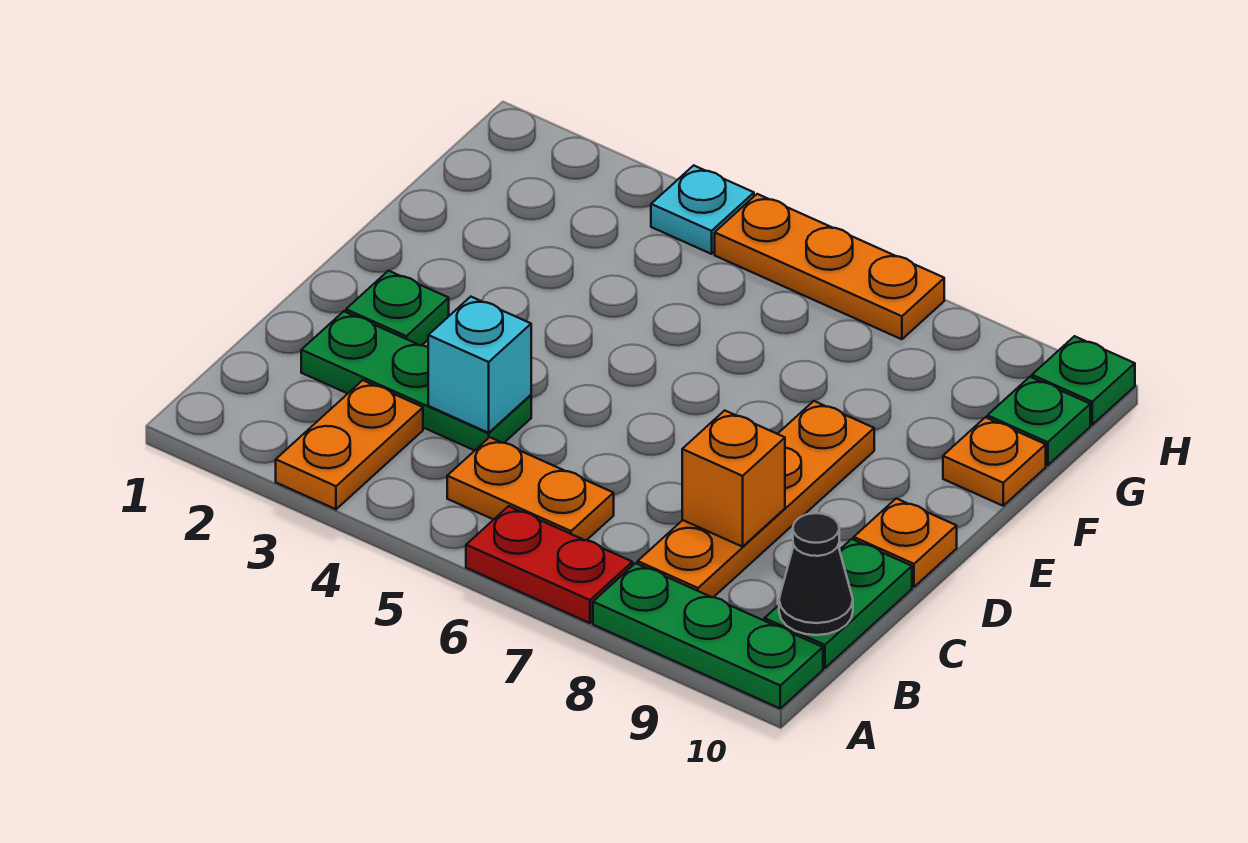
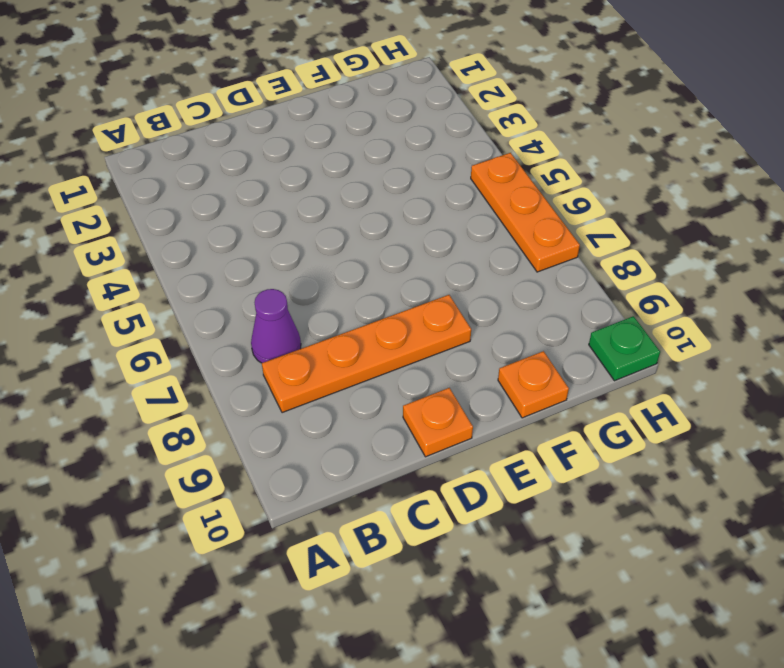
purple cone B7 level 1 -> none
none -> orange plate A3:B3 level 1
none -> red plate A6:A7 level 1
none -> green plate A8:A10 level 1

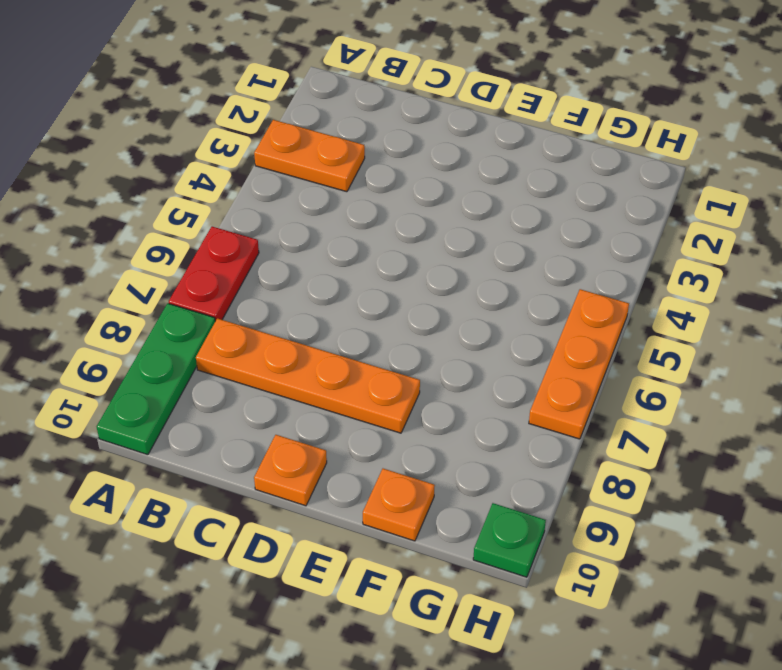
none -> orange plate B5:B6 level 1
none -> green plate B10:C10 level 1
none -> green plate C2:C4 level 1

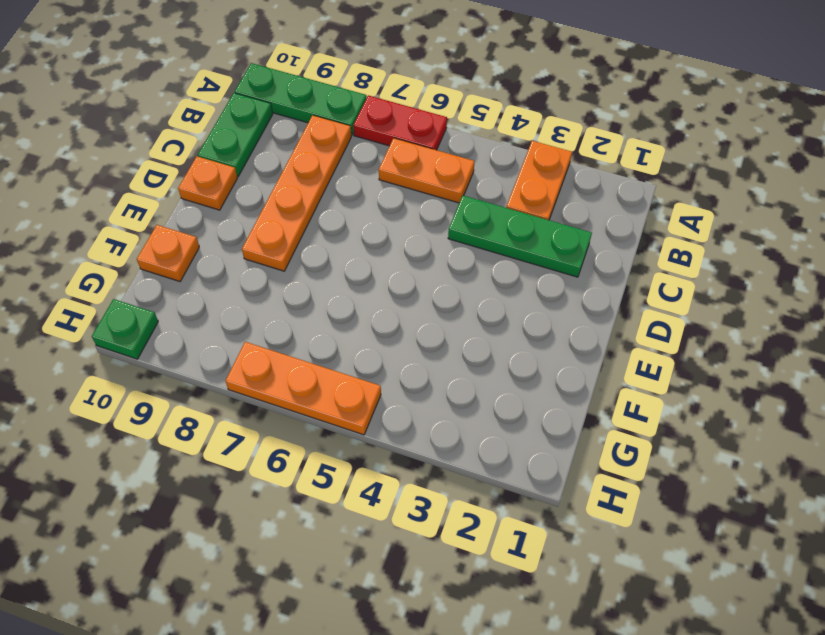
none -> green plate D2 level 1
none -> green plate G10 level 1
none -> cyan plate H4 level 1

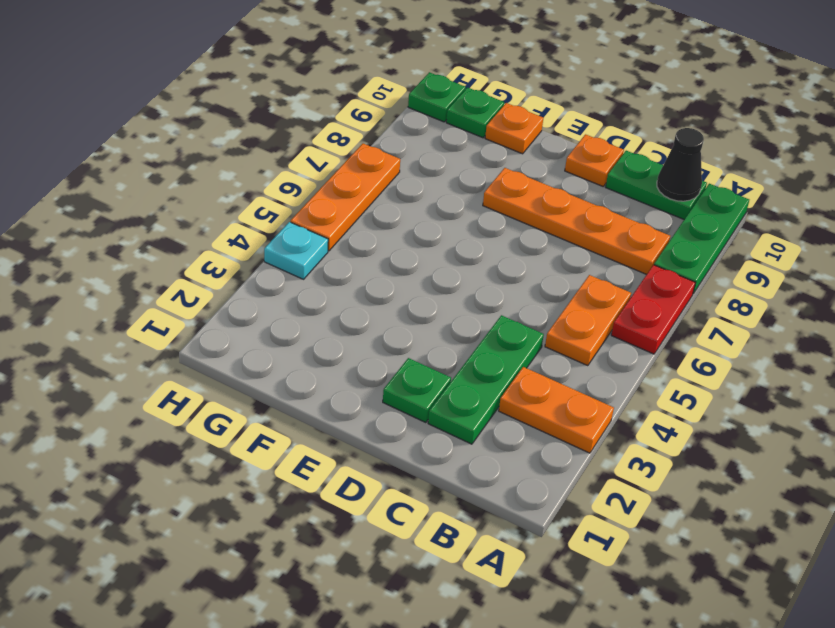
none -> cyan brick C4 level 2
none -> orange brick C8 level 2

